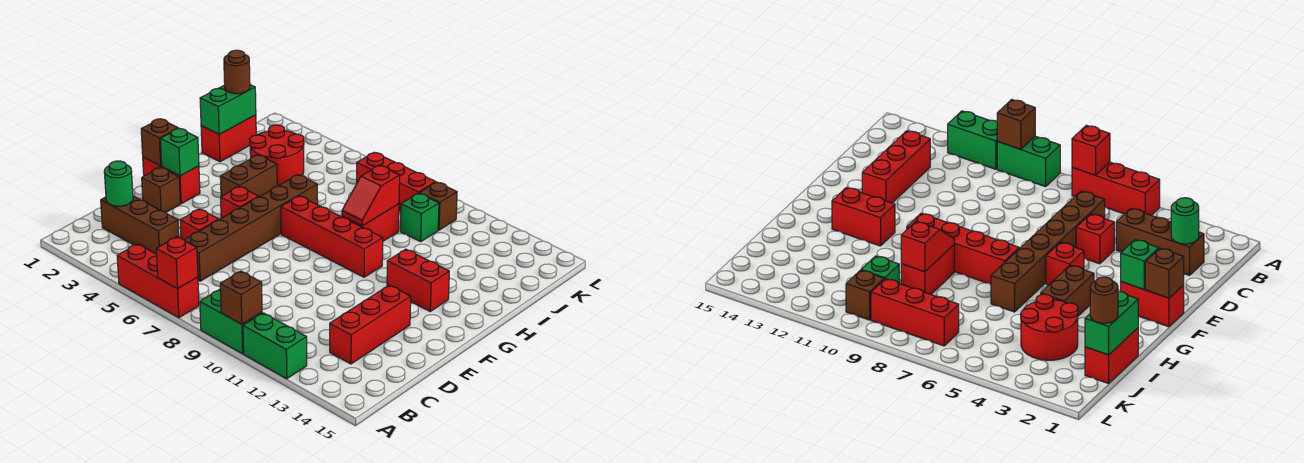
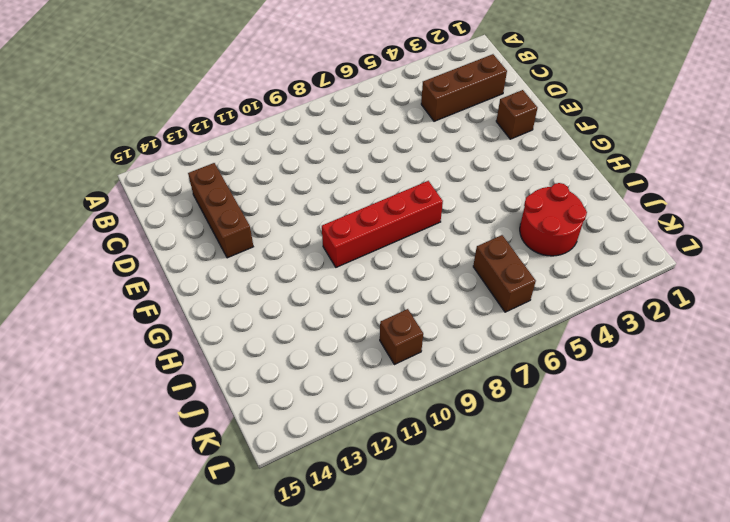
brown brick C13:E13 level 1 -> red brick C13:E13 level 1
brown brick J6:K6 level 1 -> brown brick G4:H4 level 1
none -> red brick A5:A7 level 1
none -> green brick A9:A10 level 1
none -> green brick A11:A12 level 1

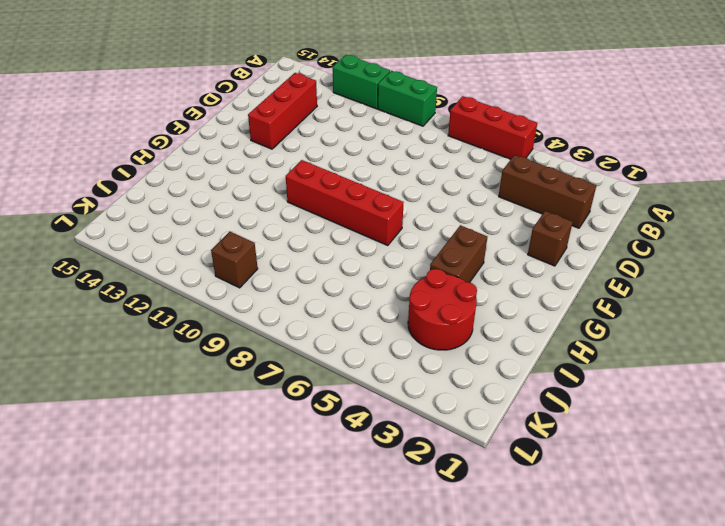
none -> brown brick C6:H6 level 1
none -> red brick D5 level 1
none -> red brick F1:F2 level 1

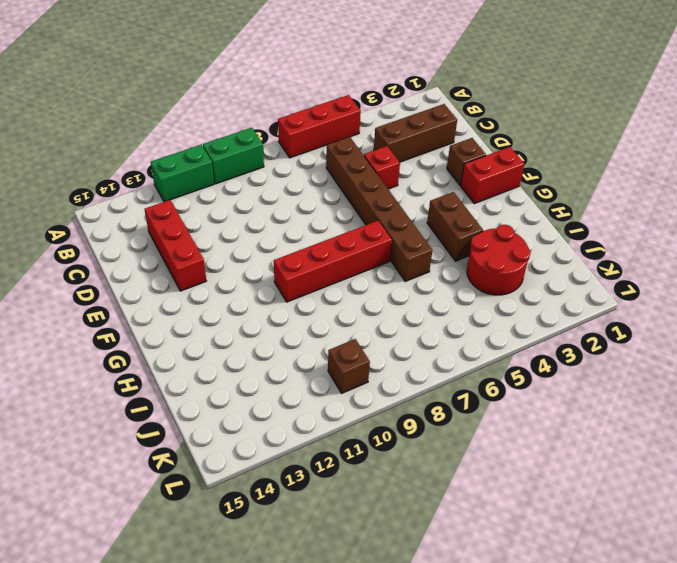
none -> red brick F5 level 1
none -> red brick G12:G13 level 1
none -> red brick H9:I9 level 1

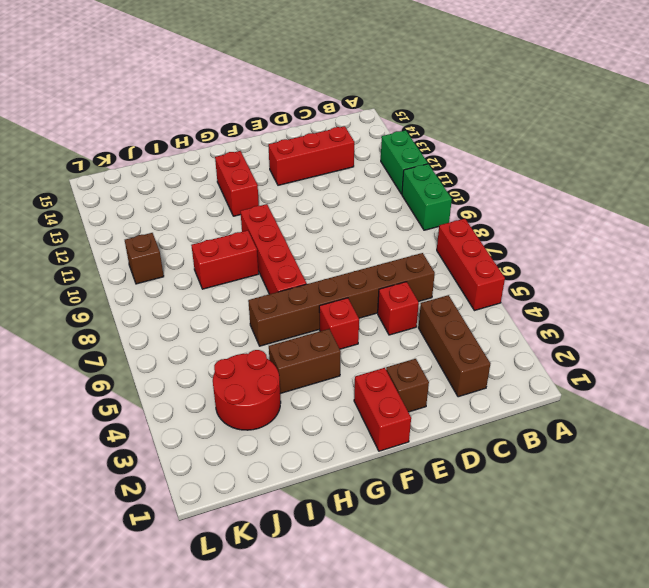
none -> red brick I1:J1 level 1
none -> green brick J10 level 1
none -> red brick K7:K9 level 1

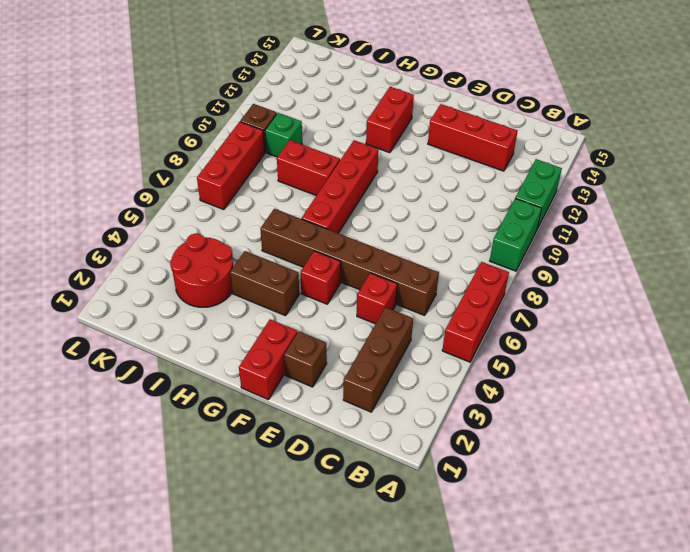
none -> red brick I1:J1 level 1
none -> red brick A7 level 2
none -> brown brick A10 level 2

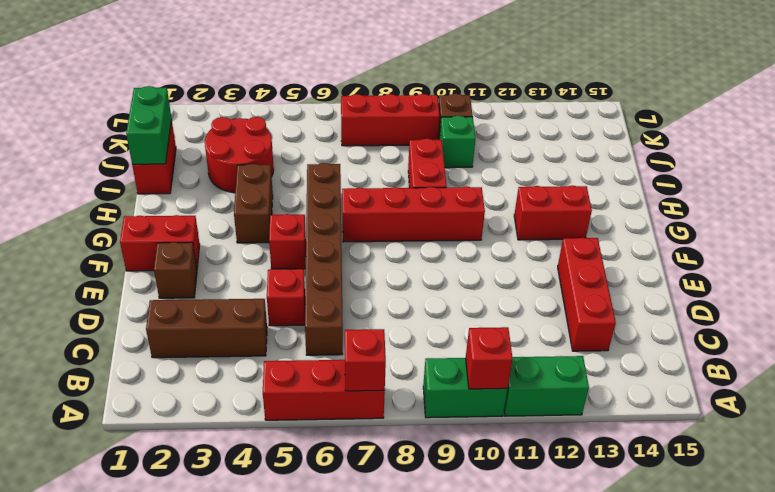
red brick A10 level 2 -> brown brick A10 level 2
none -> green round brick C2 level 2
none -> brown brick F1 level 2
none -> green brick F2 level 2

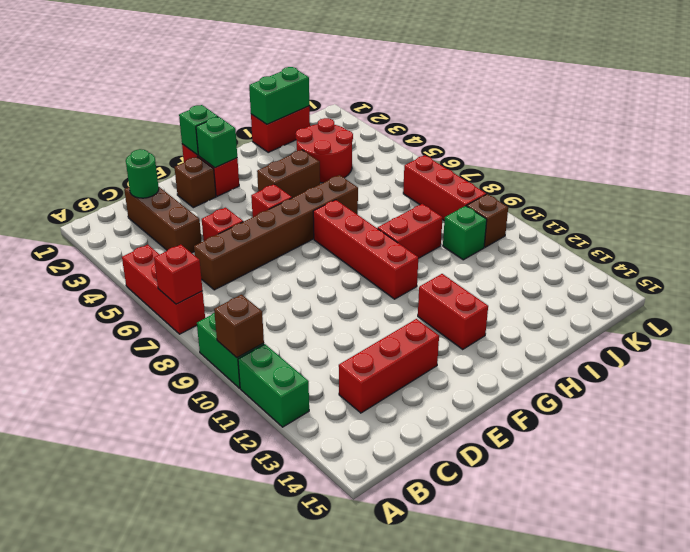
green brick F1 level 2 -> brown brick F1 level 2
none -> red slope H9:I9 level 2 top I
none -> brown round brick J1 level 3

